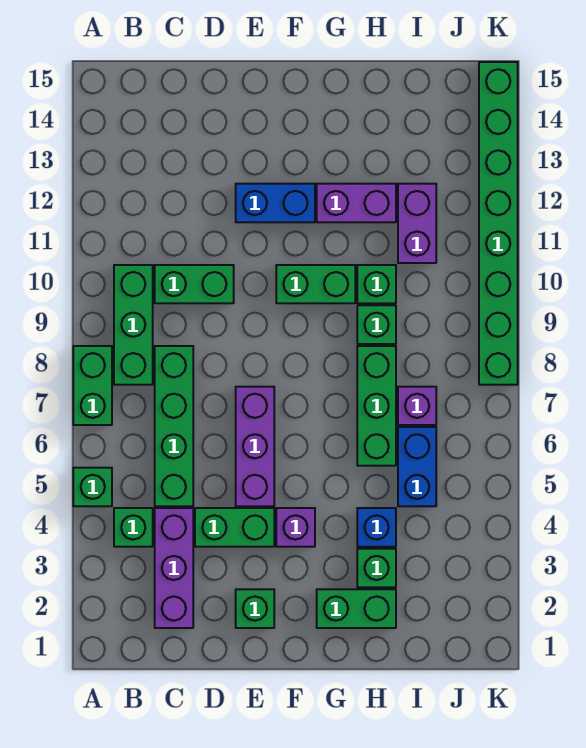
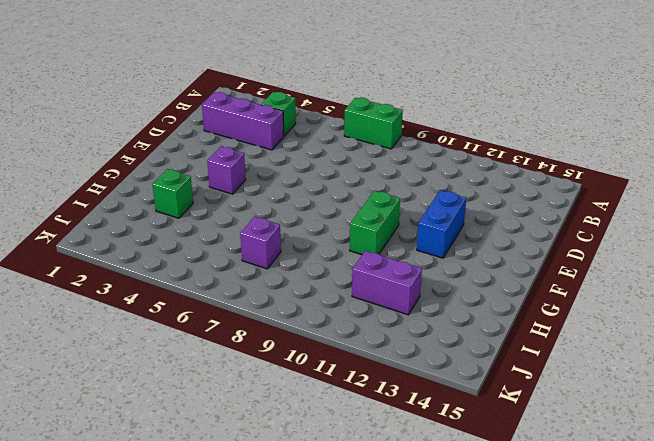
none -> green brick A5 level 1
none -> green brick B8:B10 level 1
none -> green brick C5:C8 level 1

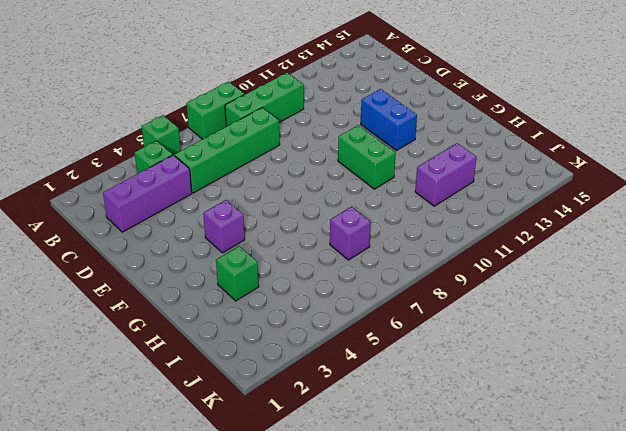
none -> green brick C10:D10 level 1
none -> green brick D4:E4 level 1
none -> green brick E2 level 1

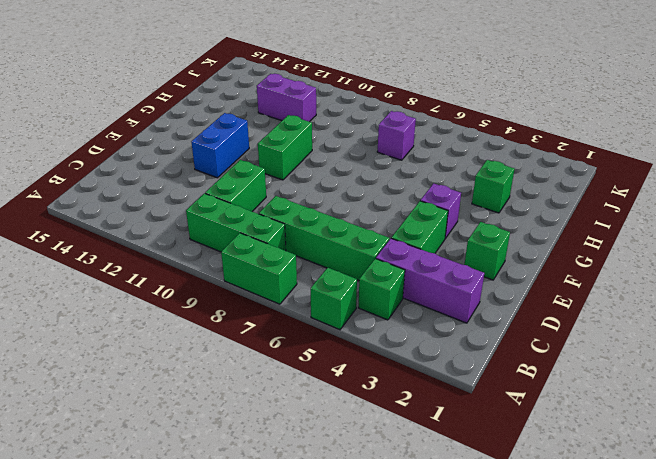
none -> purple brick E5:E7 level 1
none -> green brick G2:H2 level 1
none -> purple brick G12:H12 level 1

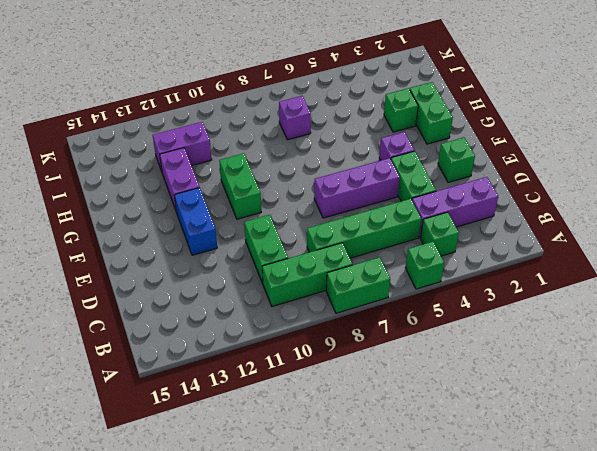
none -> blue brick H4 level 1
none -> green brick H6:H8 level 1
none -> green brick H9 level 1

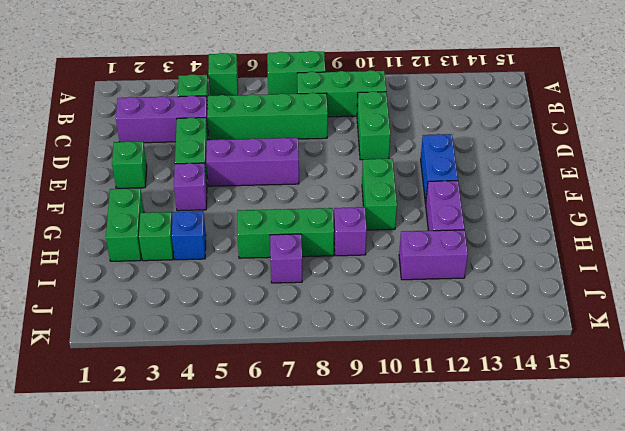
purple brick H9 level 1 -> green brick H9 level 1
none -> green brick H10 level 1
none -> blue brick I5:I6 level 1
none -> green brick K8:K15 level 1

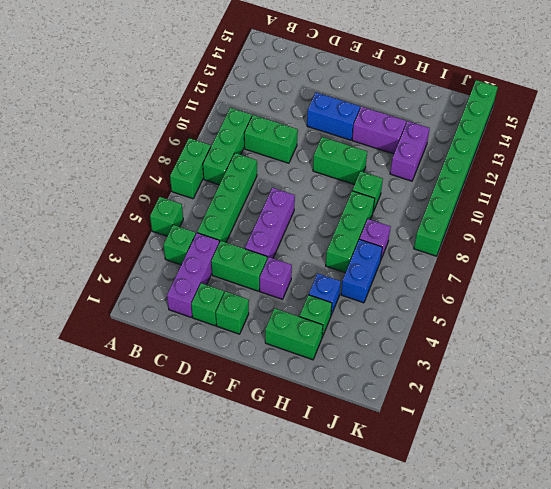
green brick D2 level 1 -> green brick H10 level 1

